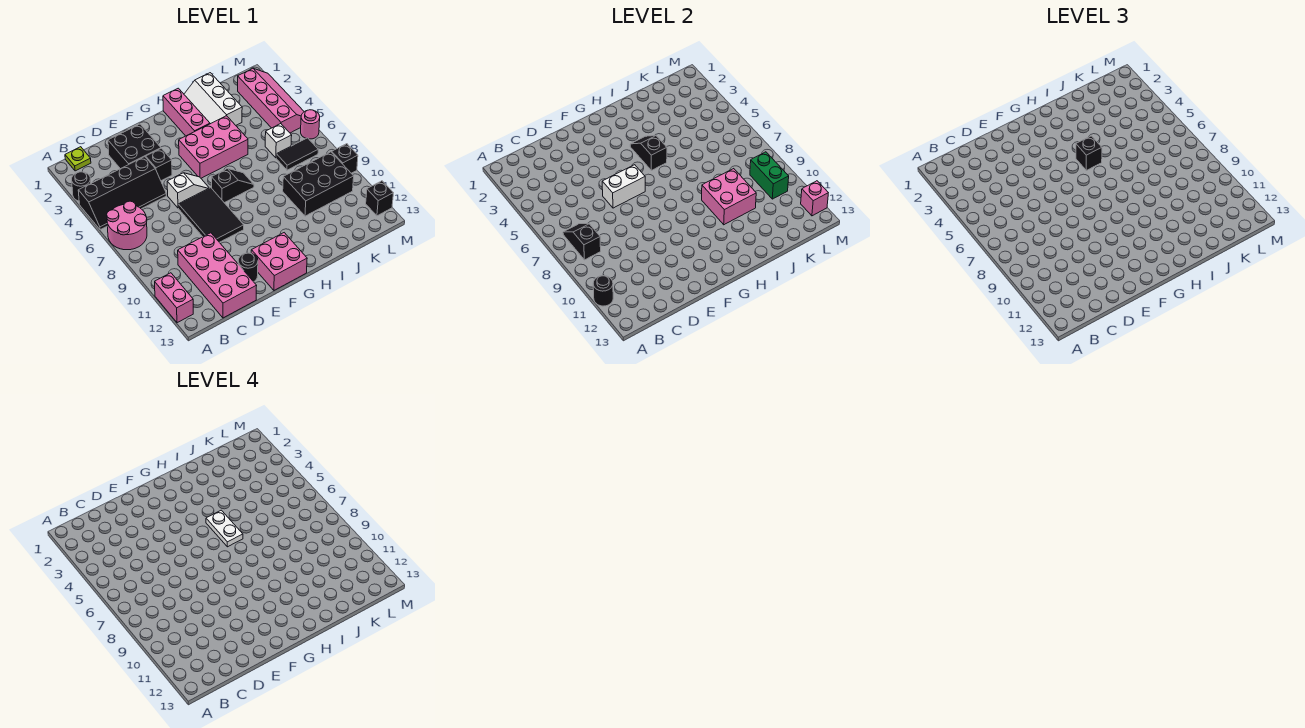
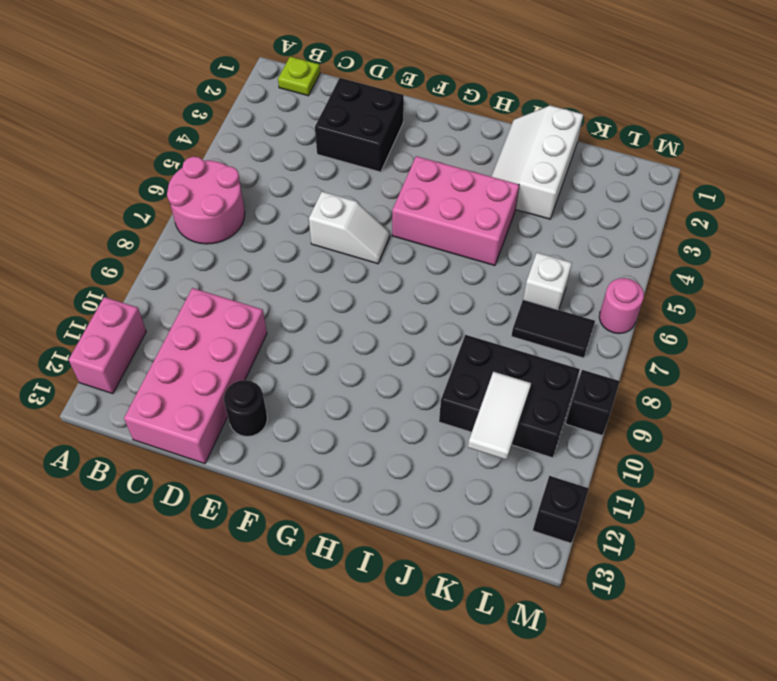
white tile K10:K11 level 2 -> none
none -> black round brick A3 level 1
none -> black slope A4:D5 level 1 top 4
none -> black brick E4 level 1
none -> black tile E7:F9 level 1

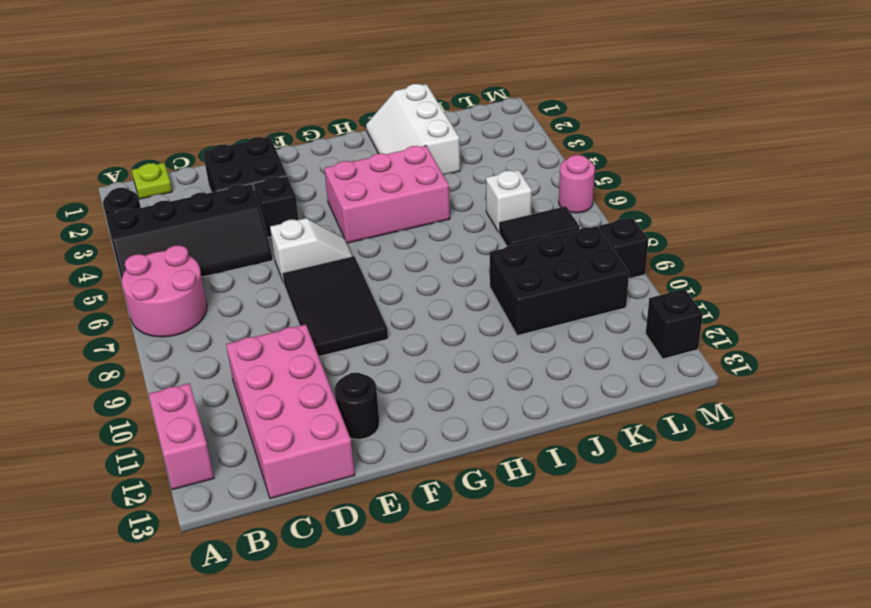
none -> pink brick F12:G13 level 1
none -> black slope G7:H7 level 1 top G
none -> pink brick H1:H3 level 1
none -> pink slope L2:M5 level 1 top L

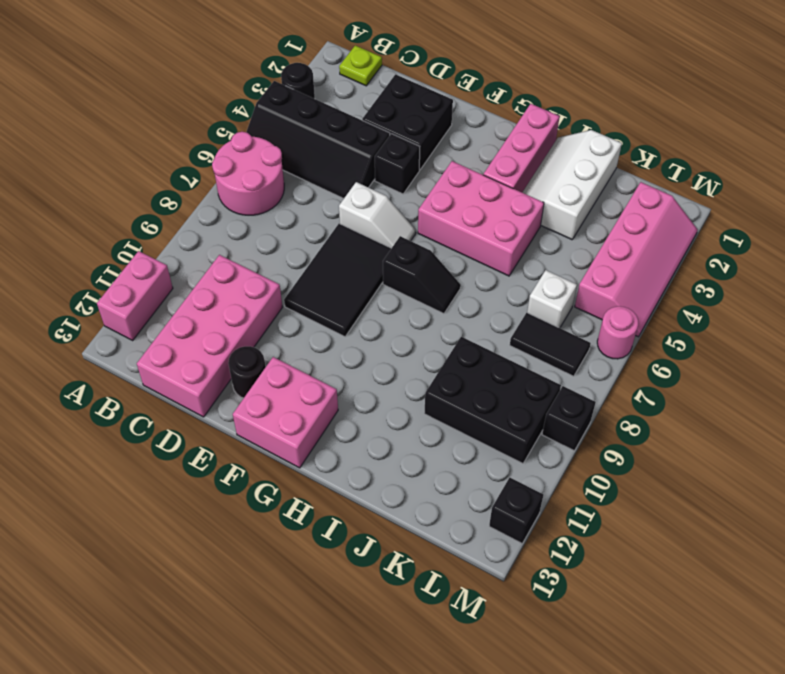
none -> black round brick A11 level 2
none -> black slope B7:B8 level 2 top 8
none -> white brick E6:F6 level 2
none -> black slope H4:H5 level 2 top 5

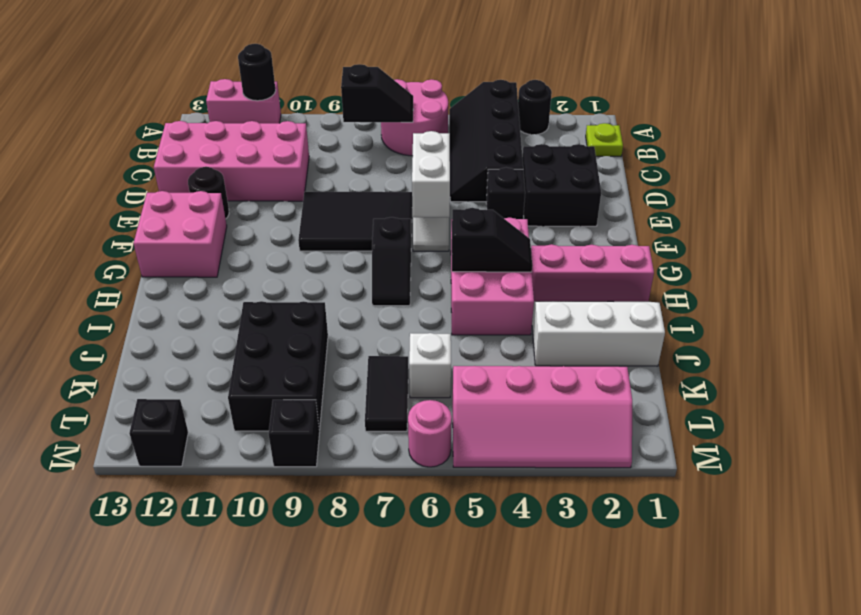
none -> pink brick I9:J10 level 2
none -> green brick L9:L10 level 2
none -> pink brick M12 level 2
none -> black brick H5 level 3

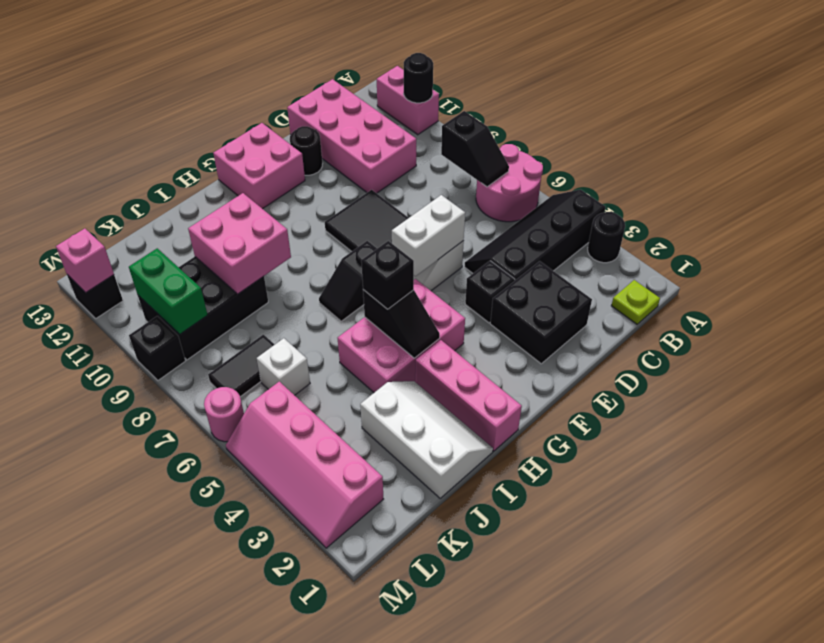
none -> white plate H5:H6 level 4

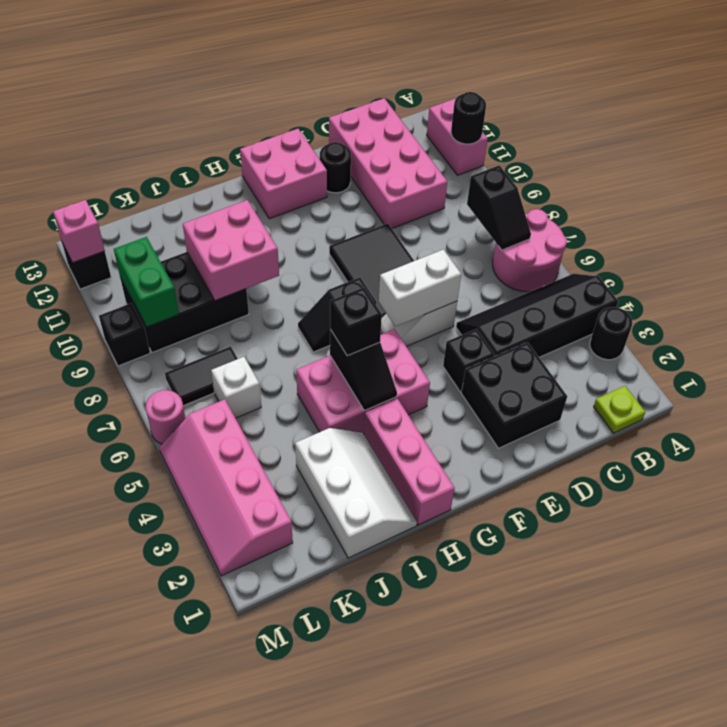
none -> white plate H5:H6 level 4

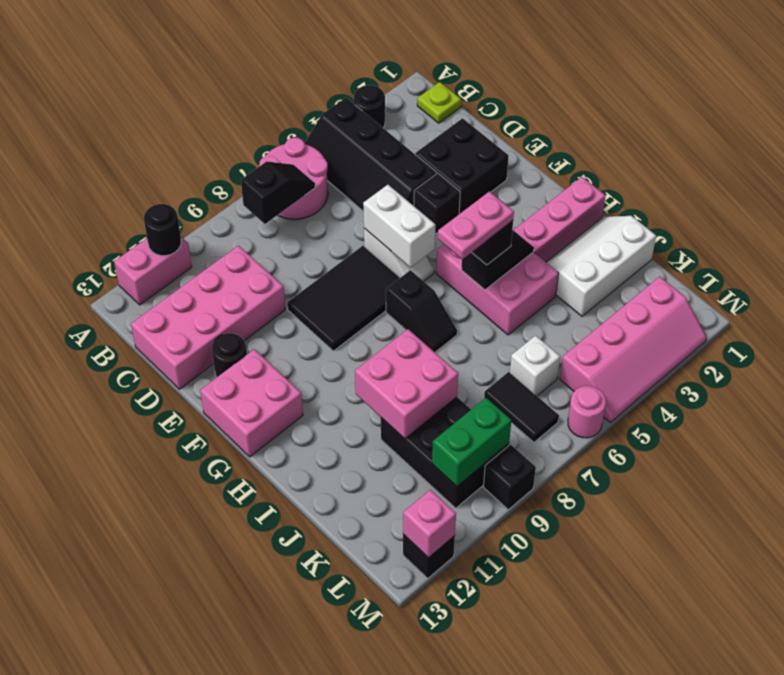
pink plate H5:H6 level 4 -> white plate H5:H6 level 4

